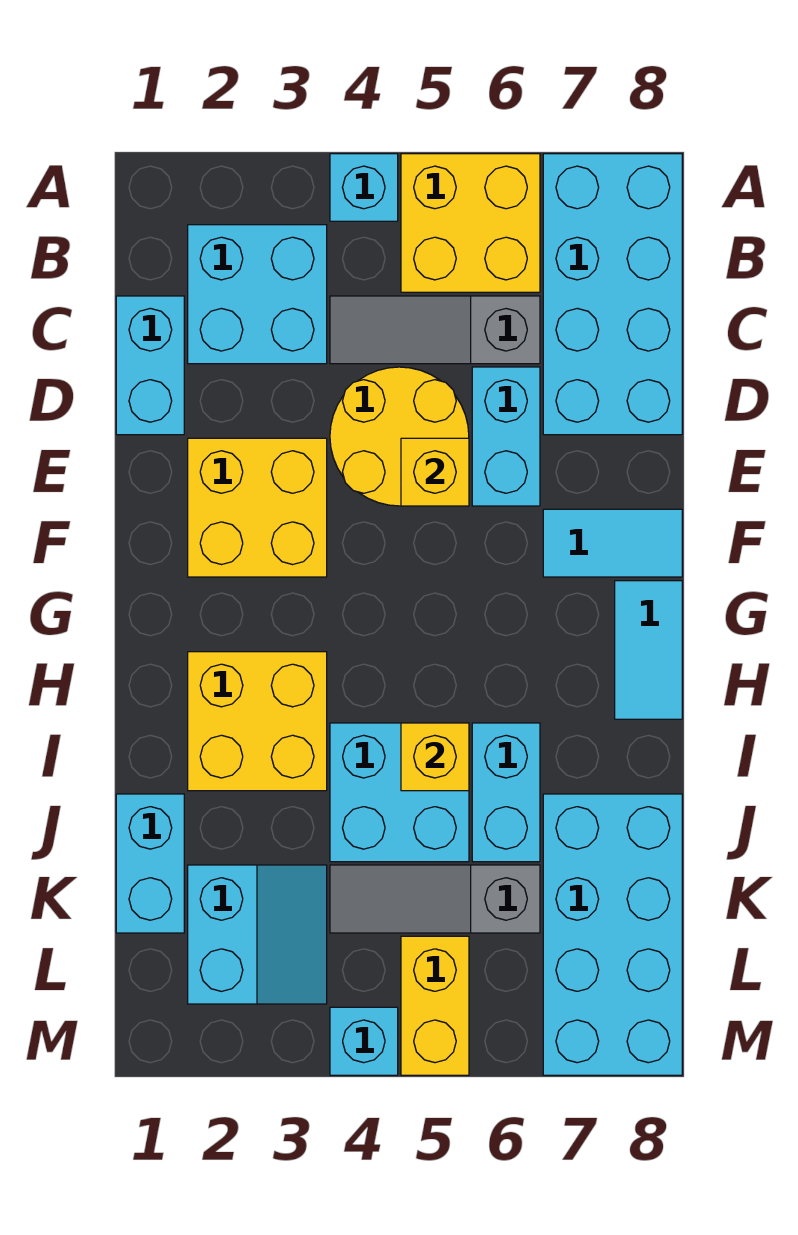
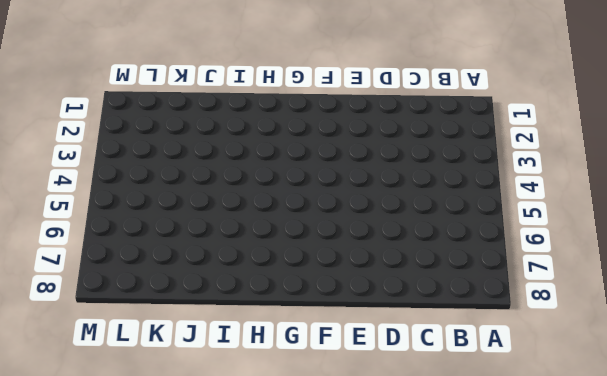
none -> cyan brick A4 level 1
none -> yellow brick A5:B6 level 1
none -> cyan brick A7:D8 level 1

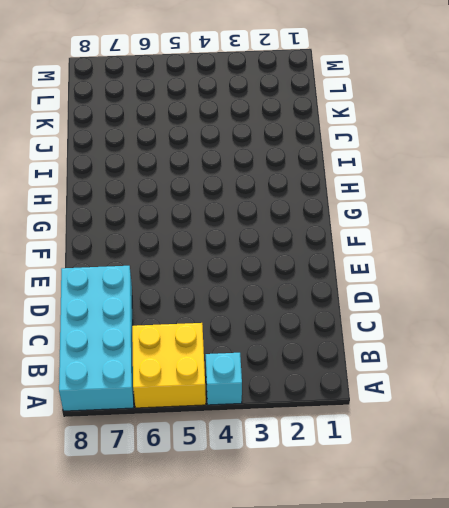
none -> cyan brick B2:C3 level 1
none -> cyan brick C1:D1 level 1
none -> grey slope C4:C6 level 1 top 6

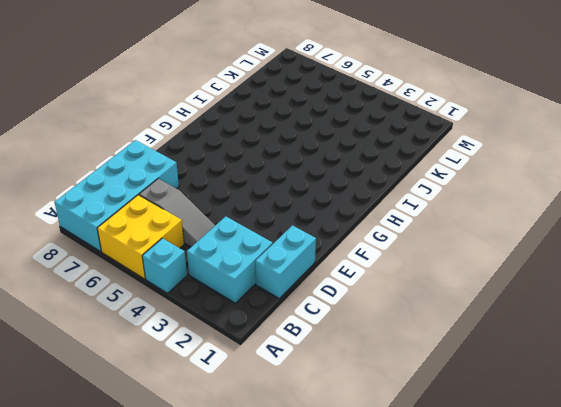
none -> yellow round brick D4:E5 level 1
none -> cyan brick D6:E6 level 1
none -> yellow brick E2:F3 level 1

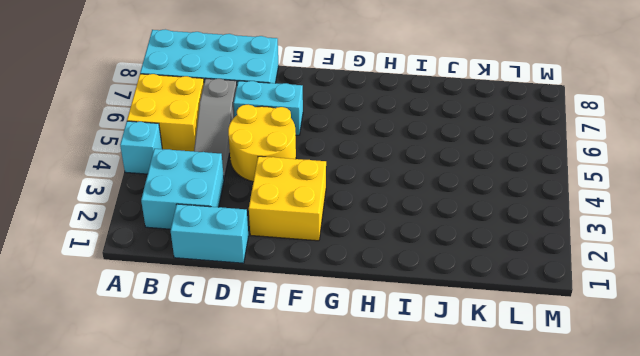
none -> cyan tile F7:F8 level 1
none -> cyan tile G8:H8 level 1
none -> yellow brick H2:I3 level 1

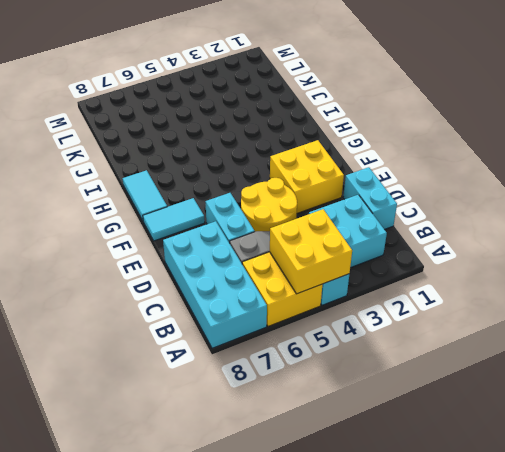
yellow brick A4:B5 level 2 -> yellow brick H2:I3 level 1
none -> cyan brick I4:J5 level 1
none -> cyan brick I6:J6 level 1
none -> cyan brick J1:K1 level 1

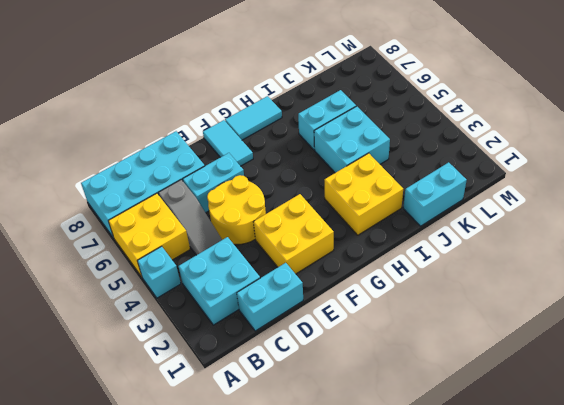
none -> cyan brick J7:M8 level 1
none -> cyan slope K2:L3 level 1 top 2
none -> grey slope K4:K6 level 1 top 6

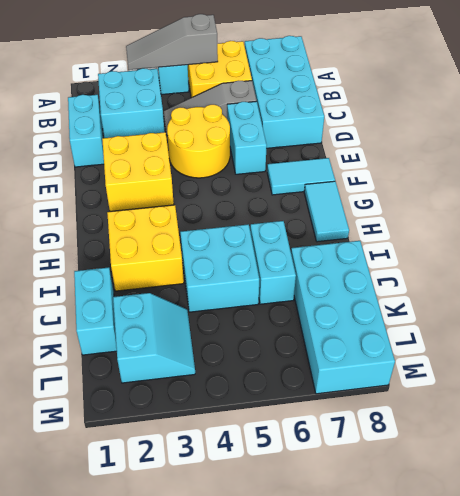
grey slope A3:A5 level 2 top 5 -> grey slope K4:K6 level 1 top 6
none -> yellow brick L5:M5 level 1
none -> cyan brick M4 level 1
none -> yellow brick E5 level 2

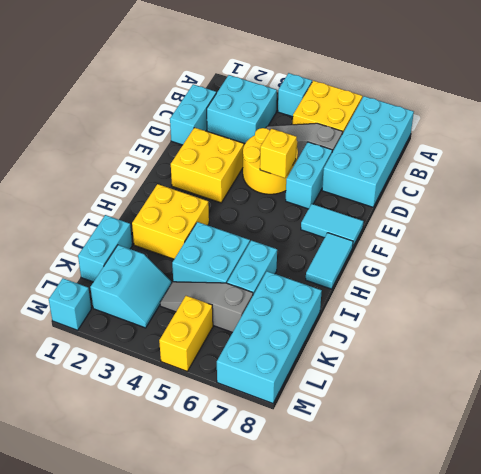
cyan brick M1 level 1 -> cyan brick M4 level 1
none -> yellow brick I5 level 2

